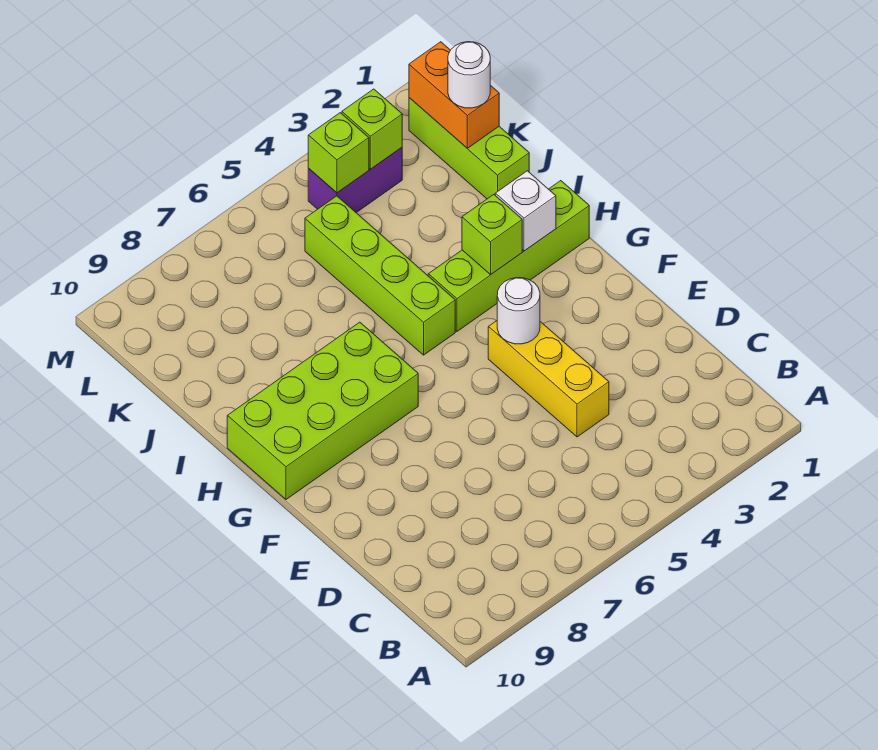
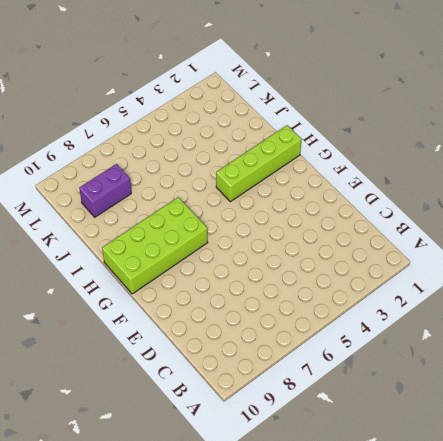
purple brick K8:K9 level 1 -> purple brick L3:L4 level 1
none -> yellow brick D4:F4 level 1
none -> lime brick H5:K5 level 1
none -> lime brick J1:L1 level 1

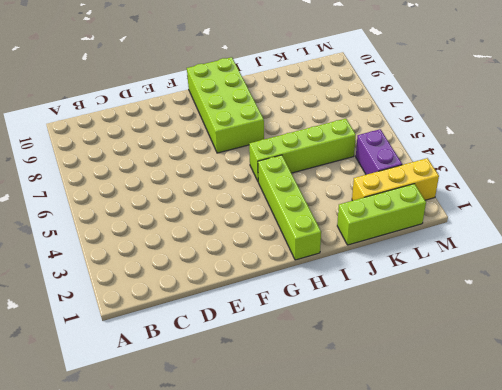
yellow brick K2:M2 level 1 -> yellow brick D4:F4 level 1
none -> white round brick F4 level 2
none -> white brick H2 level 2
none -> lime brick H3 level 2

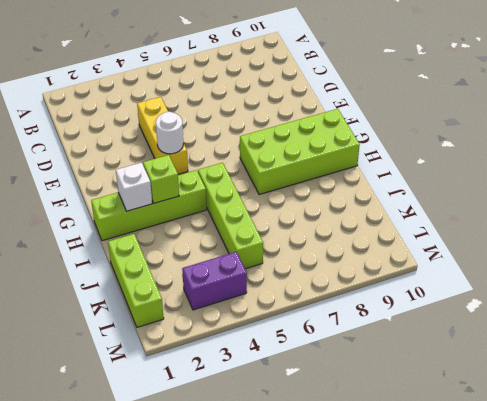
none -> orange brick K1:L1 level 2
none -> lime brick L3 level 2
none -> lime brick L4 level 2

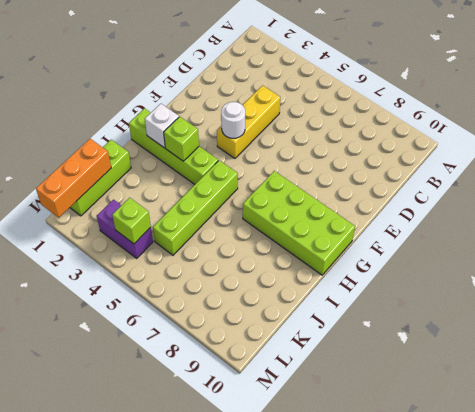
orange brick K1:M1 level 2 -> orange brick K1:L1 level 2
none -> lime brick L3 level 2
none -> white round brick K1 level 3

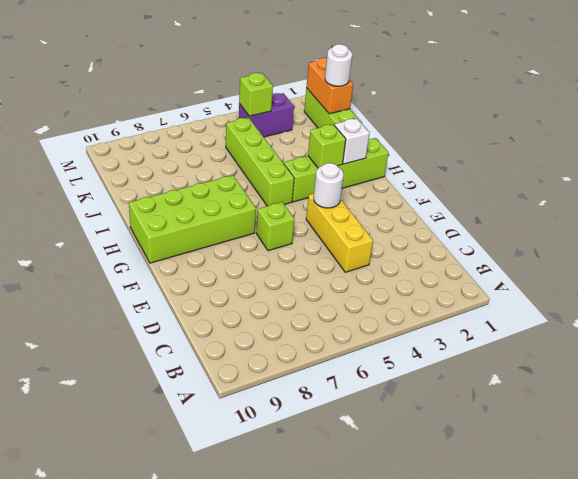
lime brick F6 level 1 -> lime brick L3 level 2

